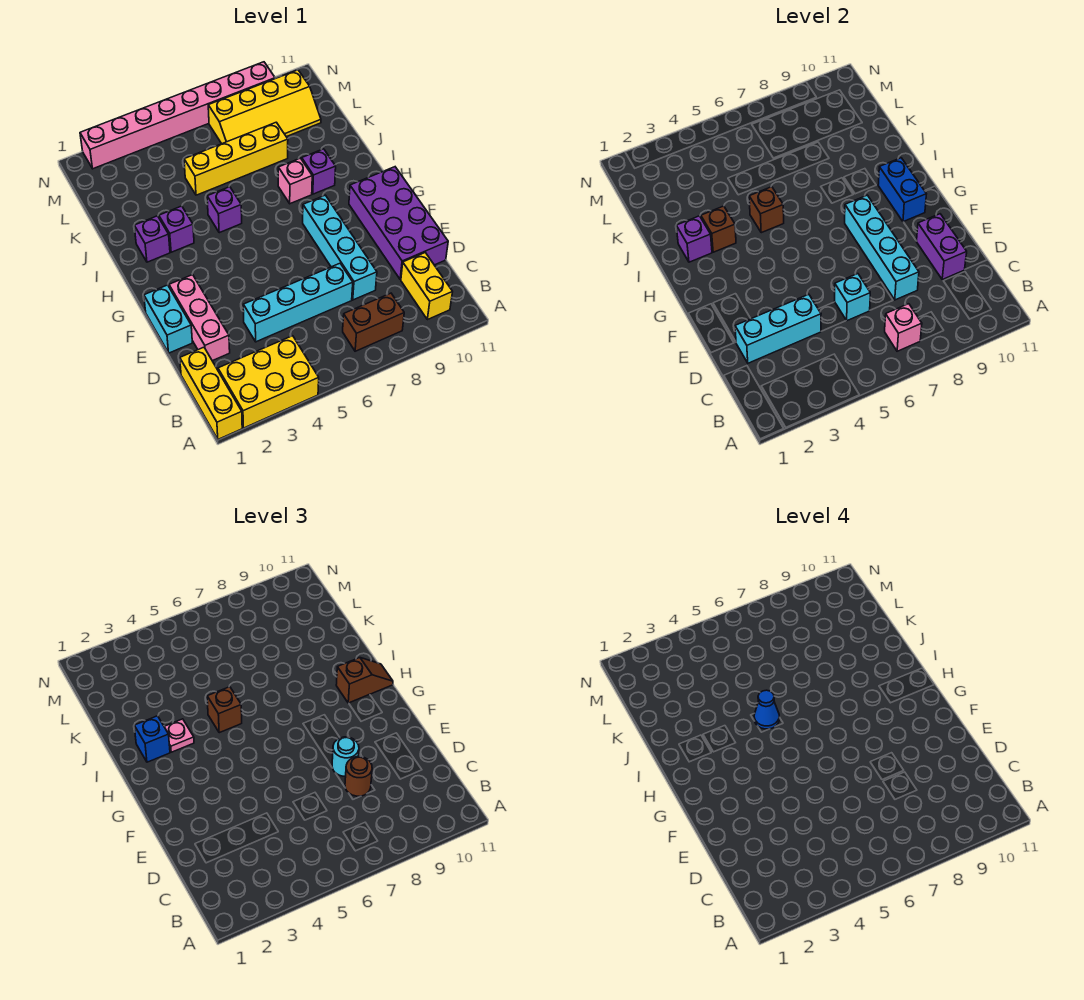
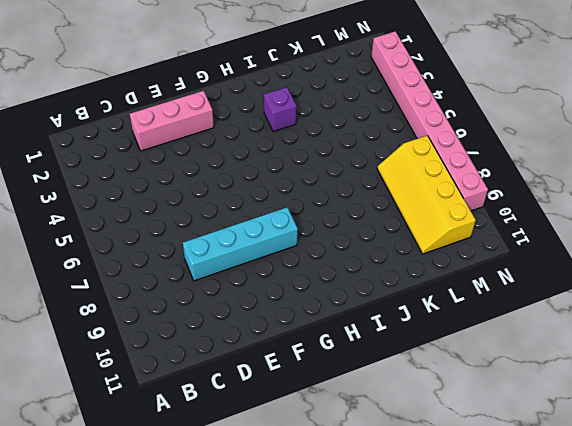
none -> yellow brick A1:C1 level 1
none -> yellow brick A2:B4 level 1
none -> brown brick B7:B8 level 1
none -> yellow brick B10:C10 level 1

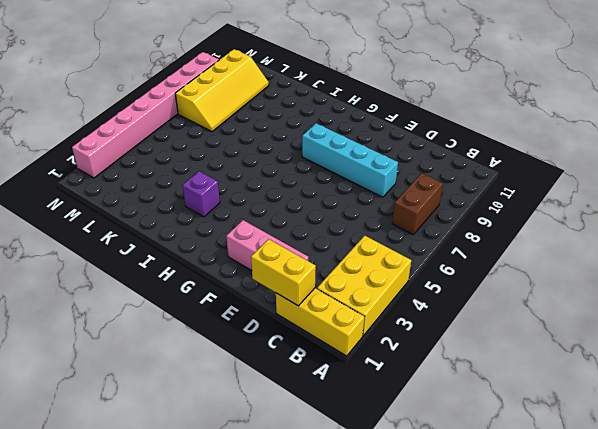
yellow brick C1:D1 level 2 -> yellow brick B10:C10 level 1
none -> cyan brick D4:D7 level 1
none -> purple brick D10:G11 level 1
none -> cyan brick E1:F1 level 1
none -> purple brick I2 level 1

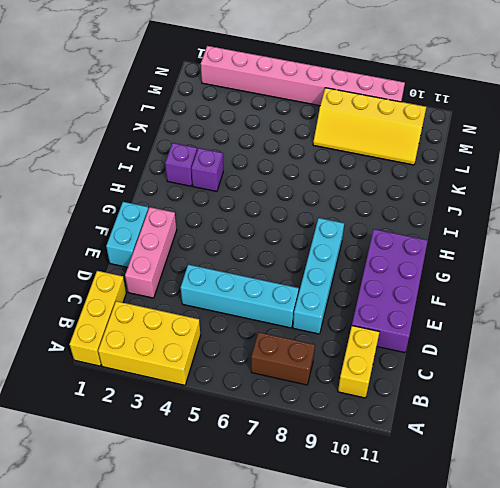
none -> purple brick I5 level 1
none -> pink brick I8 level 1
none -> purple brick I9 level 1
none -> yellow brick K5:K8 level 1

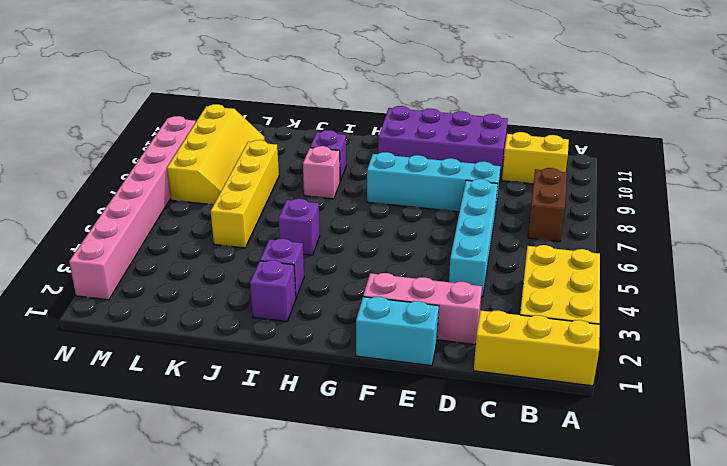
none -> pink brick B7 level 2
none -> cyan brick D2:D4 level 2
none -> cyan brick D6 level 2
none -> cyan brick D8:G8 level 2

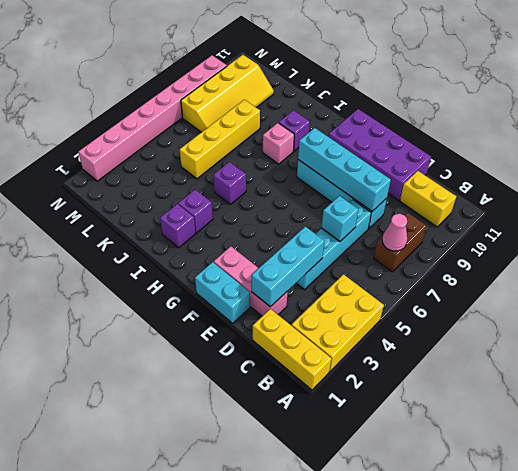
pink cone B7 level 2 -> pink brick B7 level 2
none -> purple brick D10:E10 level 2
none -> blue brick G10:H10 level 2
none -> purple brick I2 level 2
none -> brown brick I3 level 2

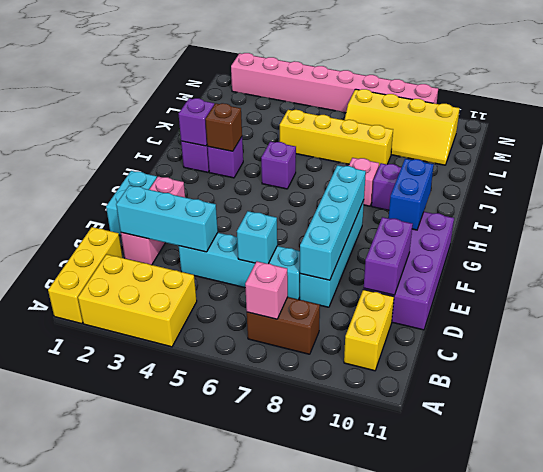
none -> brown brick I5 level 2
none -> brown round brick D8 level 3
none -> cyan round brick E8 level 3
none -> brown slope H10:H11 level 3 top 10

